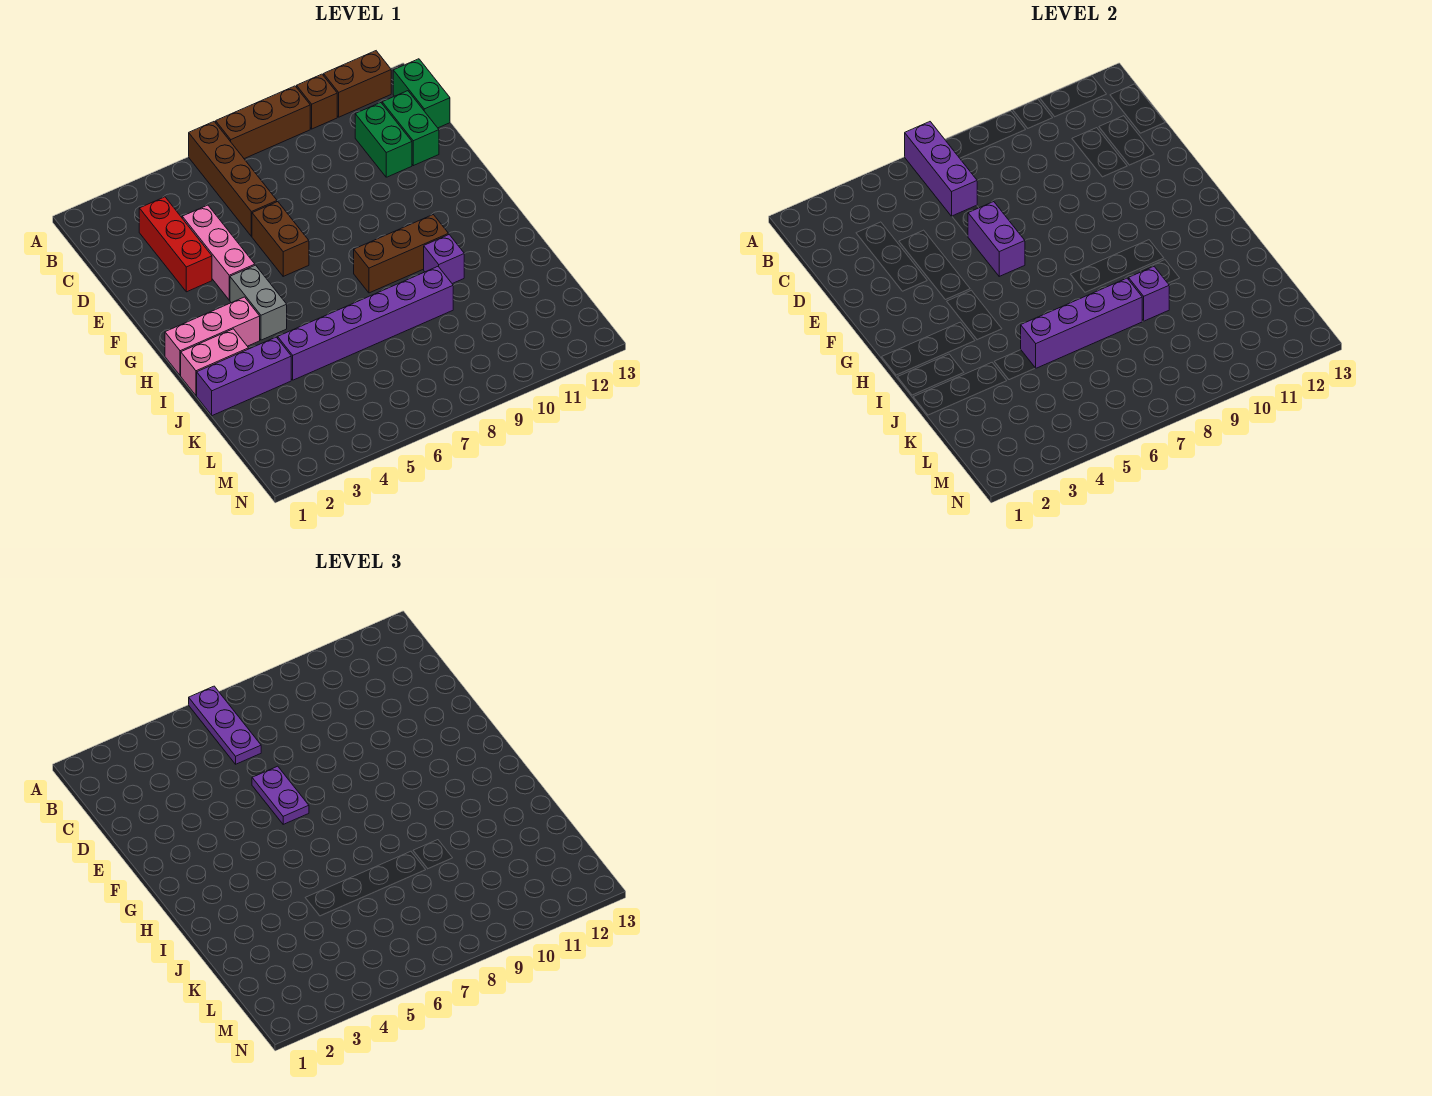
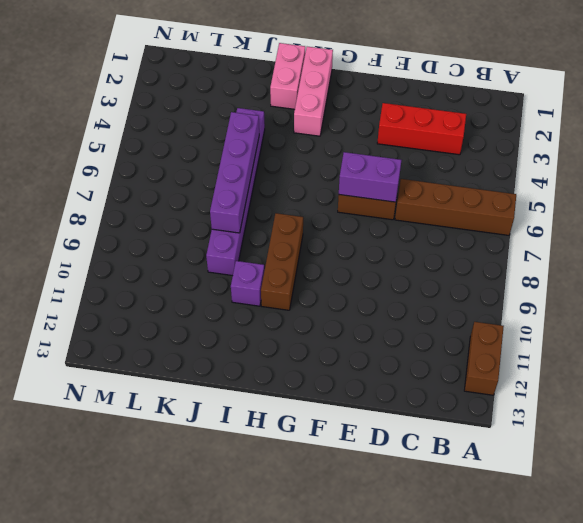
none -> brown brick A7:A9 level 1
none -> brown brick A10 level 1
none -> green brick B13:C13 level 1

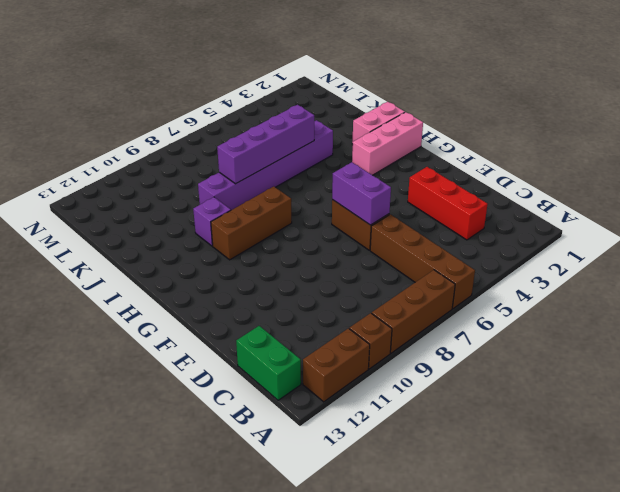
none -> green brick C11:D11 level 1
none -> green brick C12:D12 level 1
none -> pink brick D4:F4 level 1

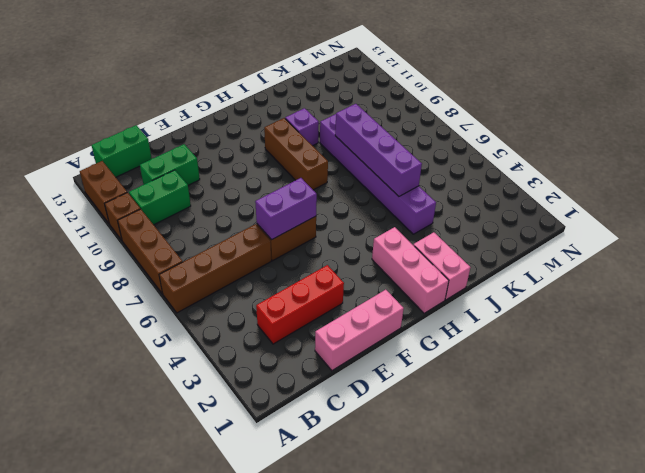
green brick B10:C10 level 1 -> green brick C12:D12 level 1
pink brick D1:F1 level 1 -> pink brick D4:F4 level 1
none -> grey brick G4:H4 level 1
none -> purple brick J1:J3 level 1
none -> purple brick A6:C6 level 2

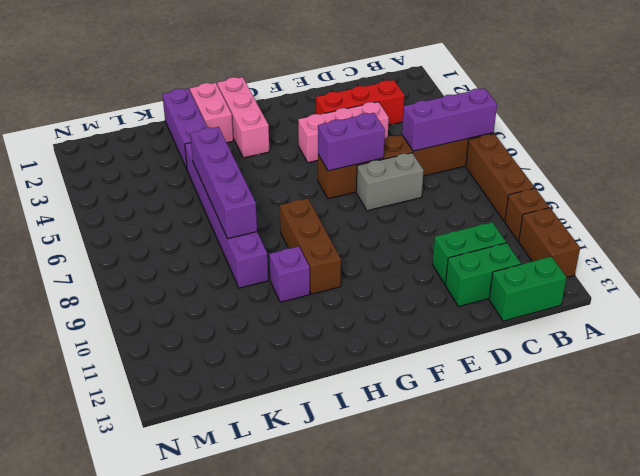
grey brick D7:E7 level 1 -> grey brick G4:H4 level 1
none -> purple brick J9 level 2
none -> purple plate A6:C6 level 3
none -> purple plate E6:F6 level 3

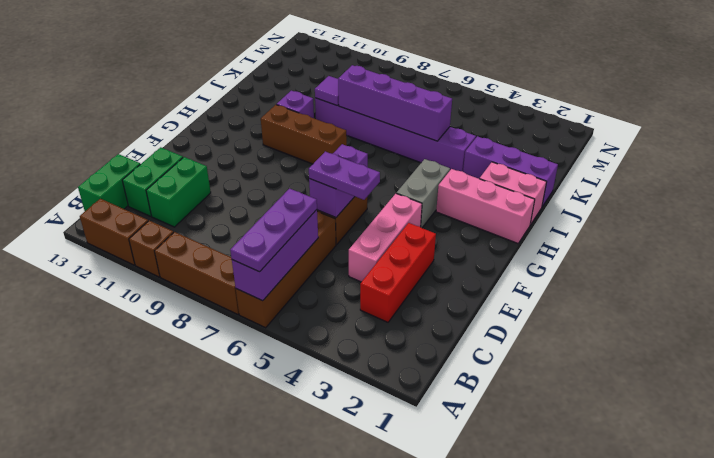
purple plate E5:E6 level 3 -> purple plate E6:F6 level 3
purple tile J9 level 2 -> purple brick J9 level 2

